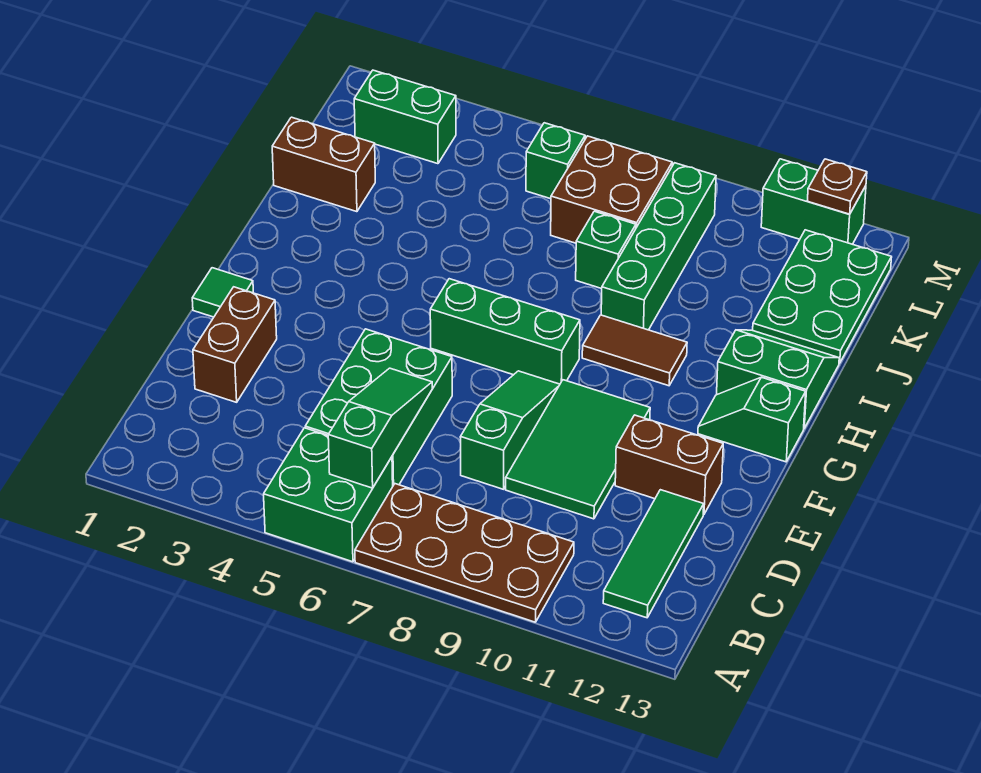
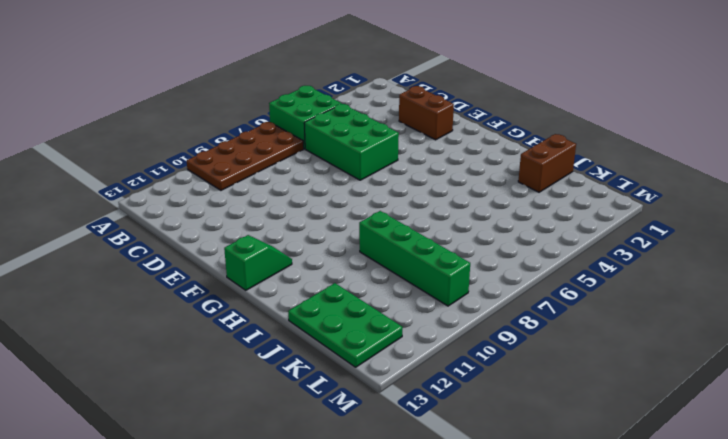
none -> green tile B12:D12 level 1
none -> green slope D8:F8 level 1 top D
none -> green tile D9:F10 level 1

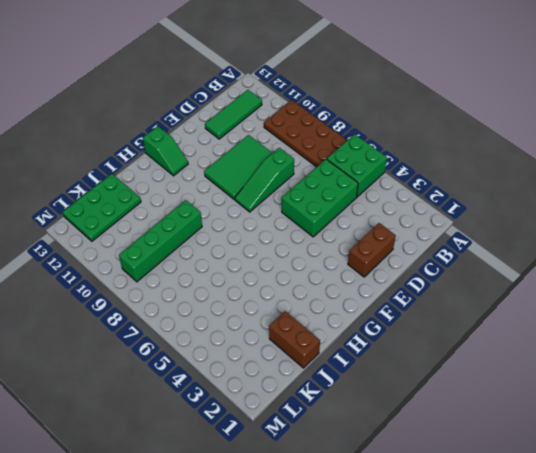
none -> brown brick E11:E12 level 1
none -> green tile F1 level 1
none -> green brick G6:G8 level 1

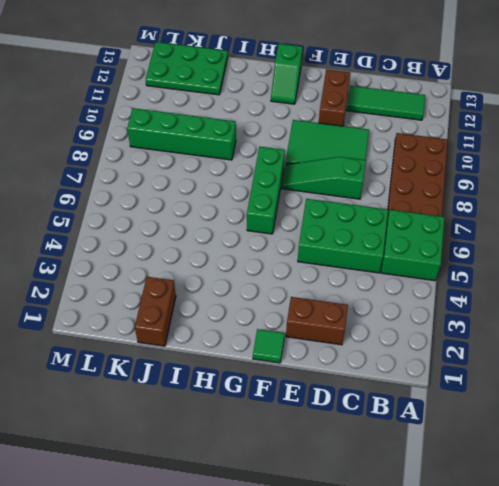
none -> brown tile H9:H10 level 1
none -> green slope H12:I13 level 1 top H
none -> green brick J8 level 1

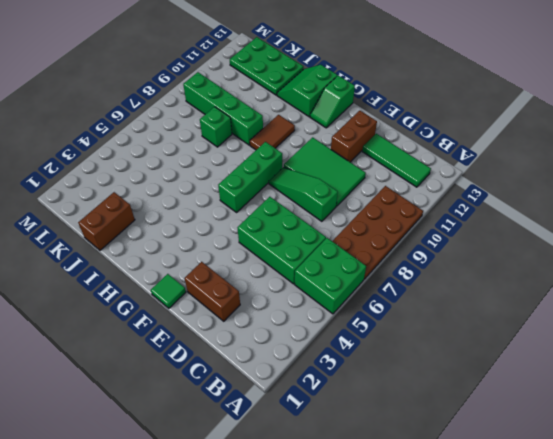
none -> brown brick K7:L8 level 1
none -> green brick L2:L3 level 1
none -> green brick L6 level 1

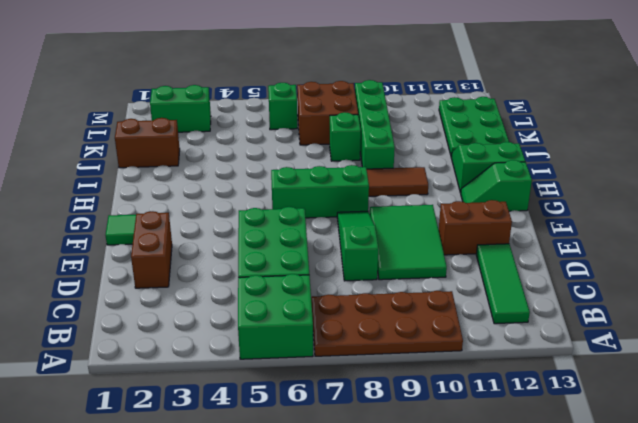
none -> green brick M11:M12 level 1
none -> green slope B6:D6 level 2 top B
none -> brown plate M12 level 2

